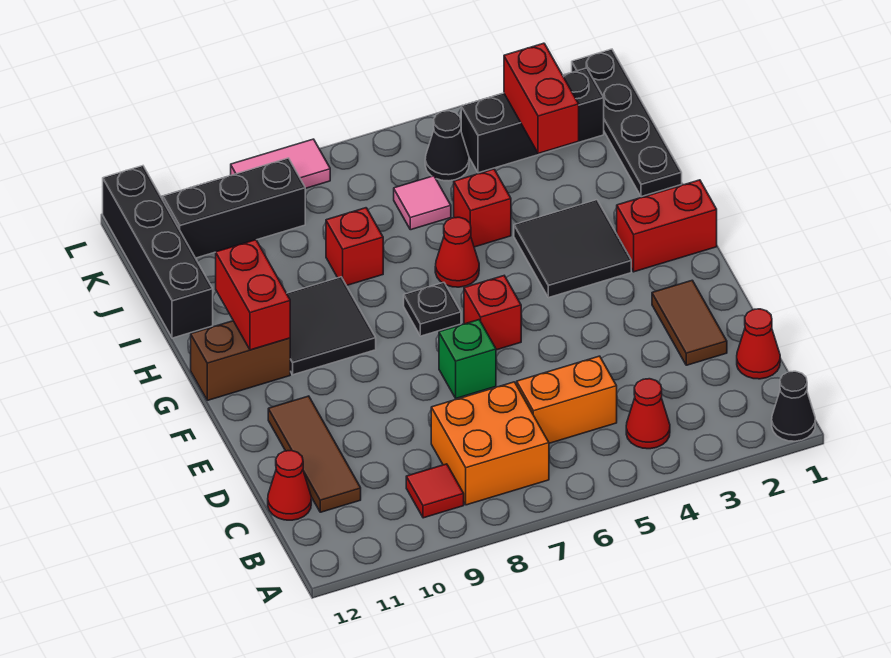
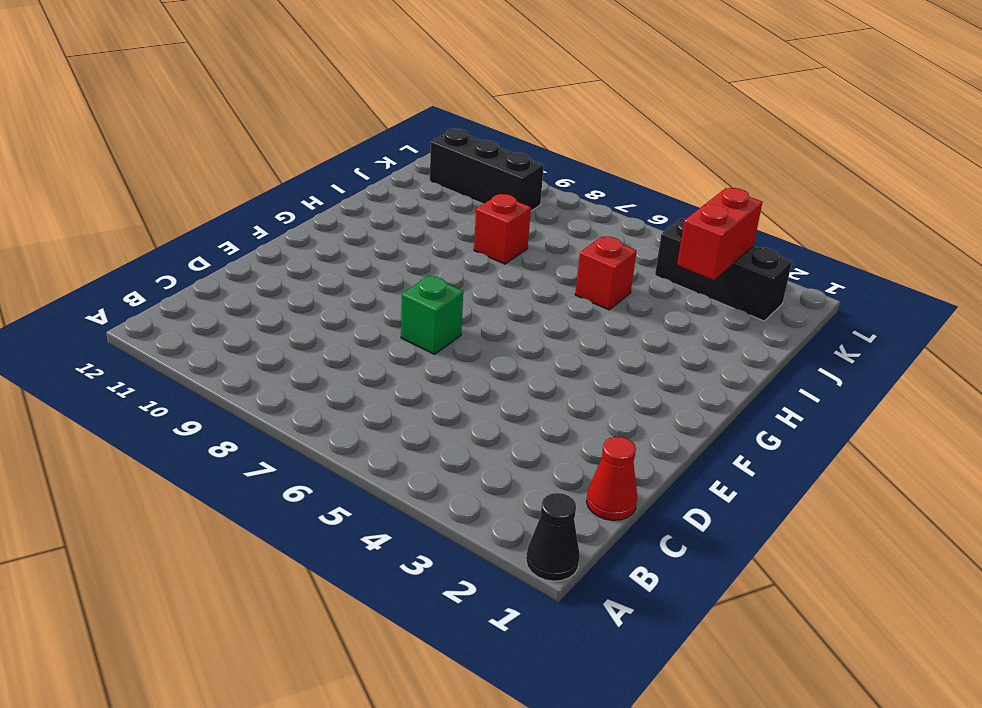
none -> red cone B4 level 1
none -> orange brick B7:C8 level 1
none -> red tile B9 level 1

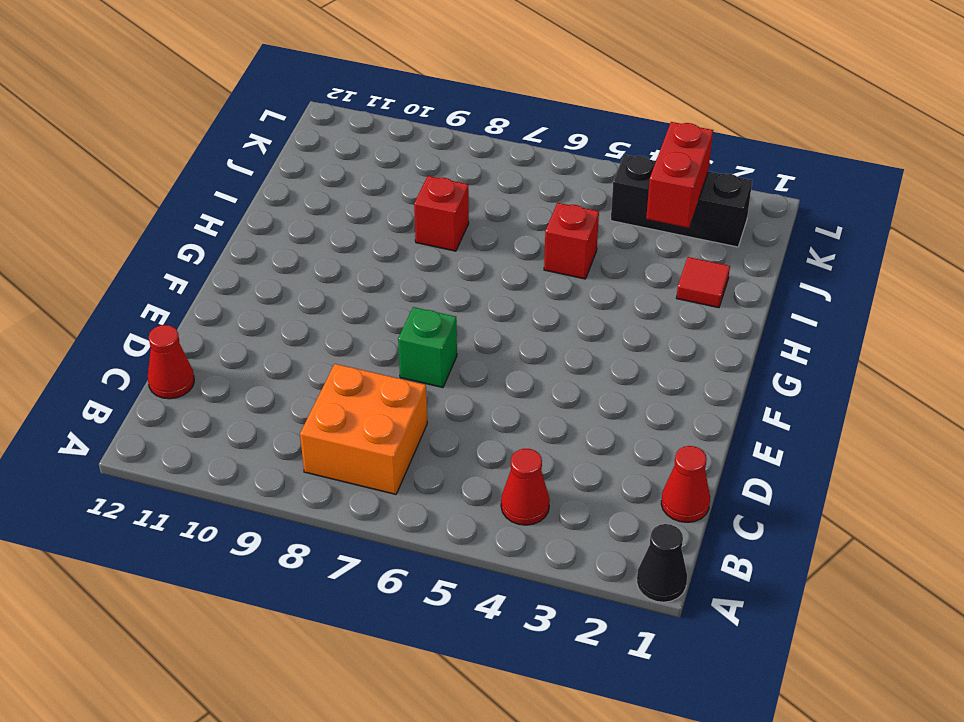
red tile I2 level 1 -> red tile B9 level 1
none -> orange brick C5:C6 level 1
none -> brown tile C11:E11 level 1
none -> brown tile D2:E2 level 1

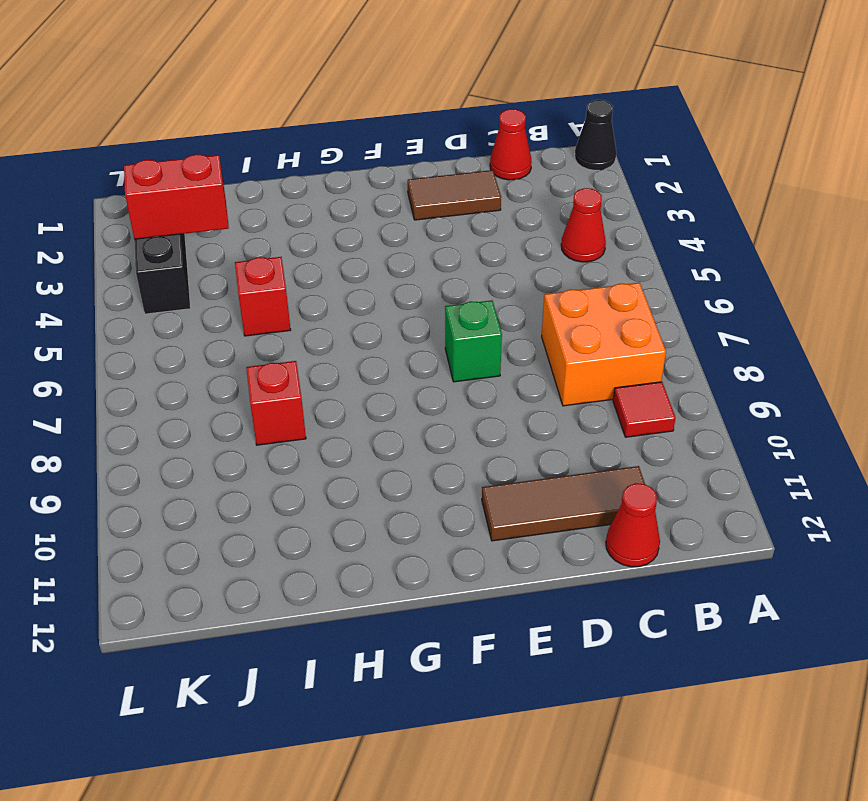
none -> orange brick C5:C6 level 1
none -> red brick F6 level 1
none -> red brick G1:G2 level 1

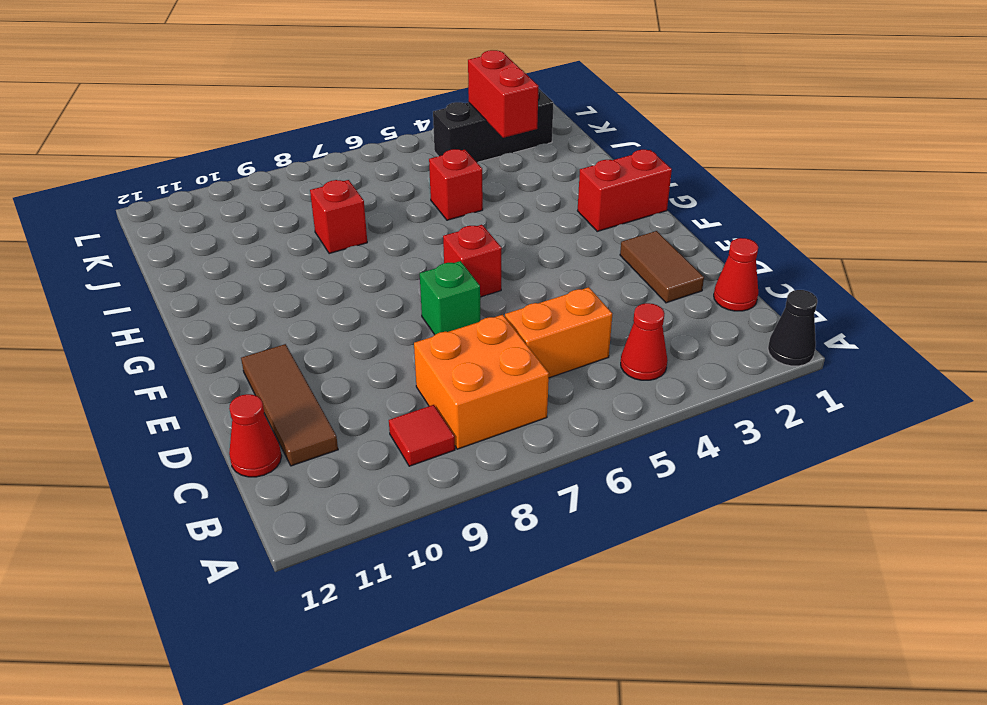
none -> black tile G3:H4 level 1
none -> black plate G7 level 1
none -> black tile G9:H10 level 1

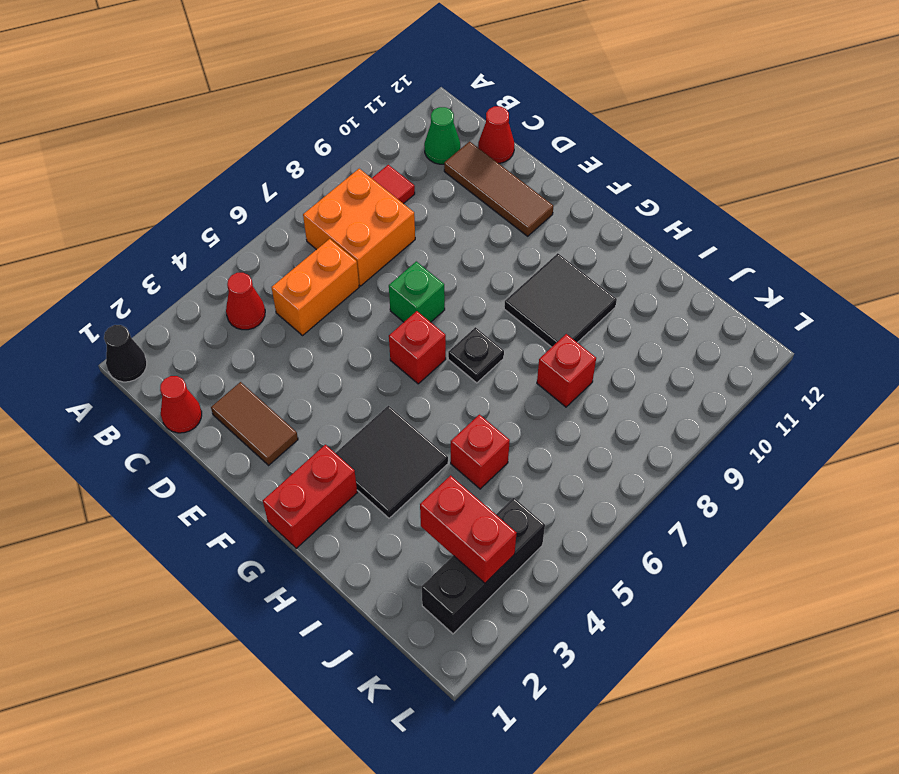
green cone B11 level 1 -> none
none -> brown brick G11:G12 level 1
none -> red cone H6 level 1
none -> black plate I1:L1 level 1

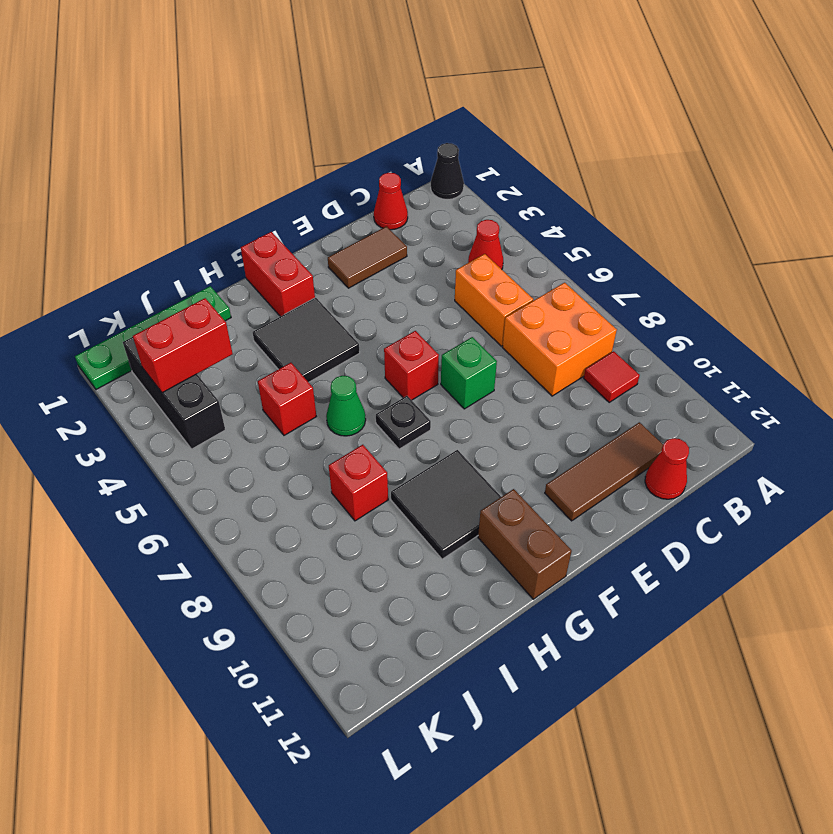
green cone H6 level 1 -> red cone H6 level 1
green plate I1:L1 level 1 -> black plate I1:L1 level 1
none -> black brick I12:L12 level 1
none -> pink tile J6 level 1
none -> black cone K5 level 1

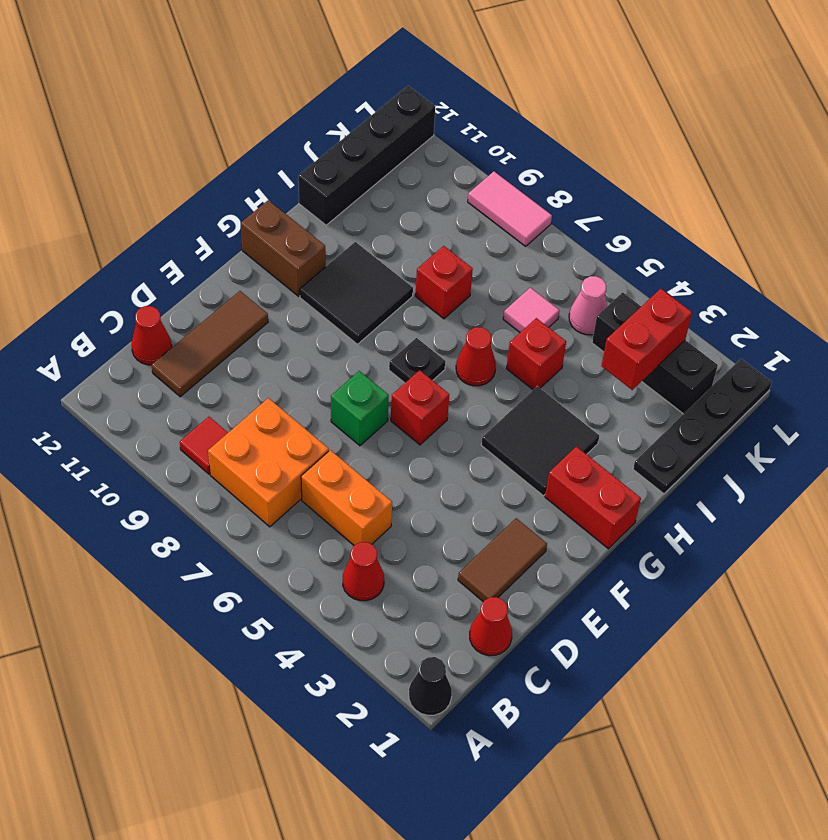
pink cone K5 level 1 -> black cone K5 level 1
none -> black brick K9:K11 level 1
none -> red brick G11:H11 level 2

